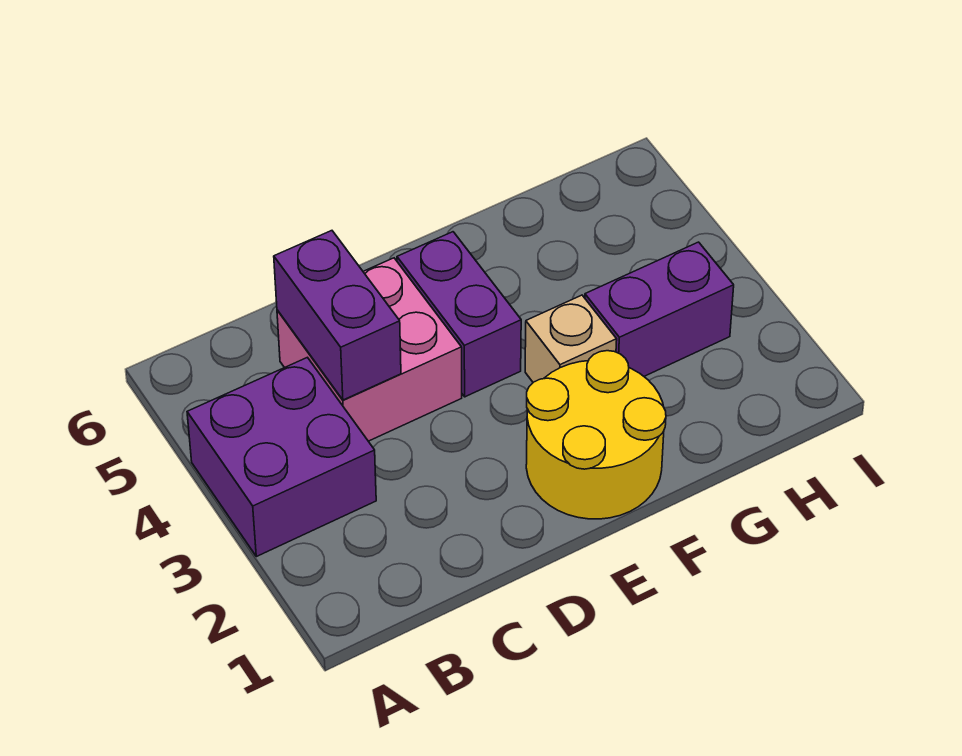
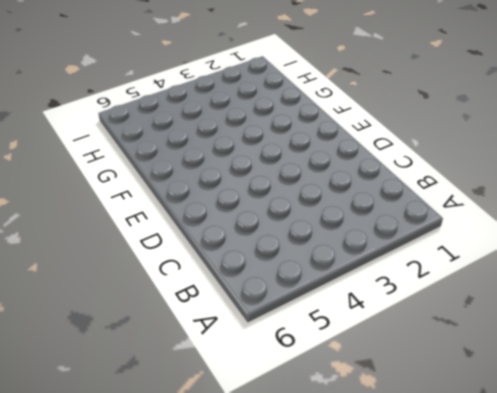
none -> purple brick A3:B4 level 1
none -> pink brick C4:D5 level 1

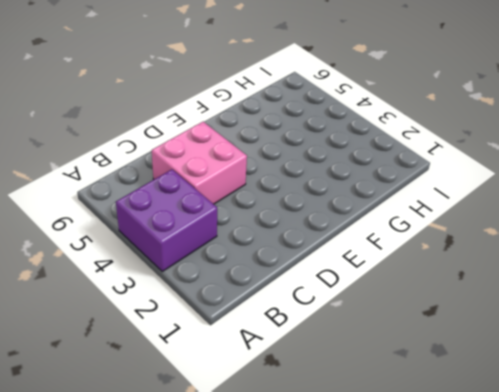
none -> yellow round brick E1:F2 level 1
none -> purple brick E4:E5 level 1

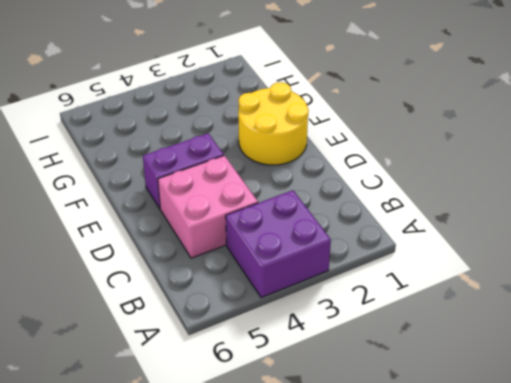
none -> tan brick F3 level 1
none -> purple brick G3:H3 level 1

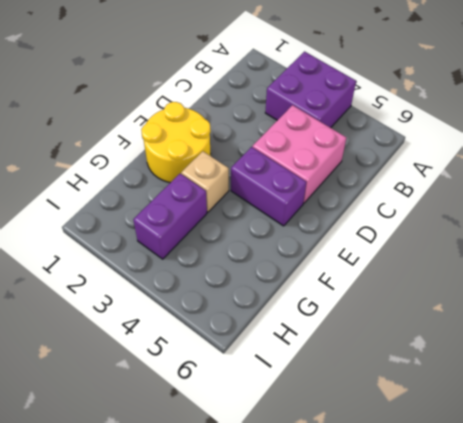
none -> purple brick C4:C5 level 2

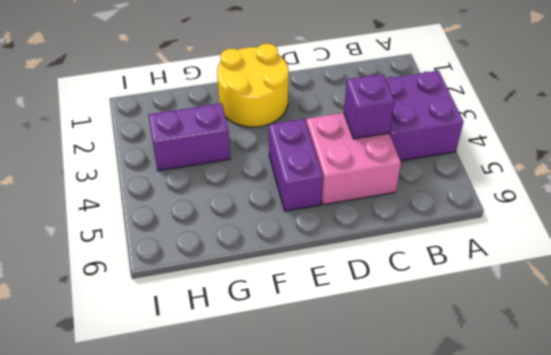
purple brick C4 level 2 -> purple brick C4:C5 level 2
none -> tan brick F3 level 1

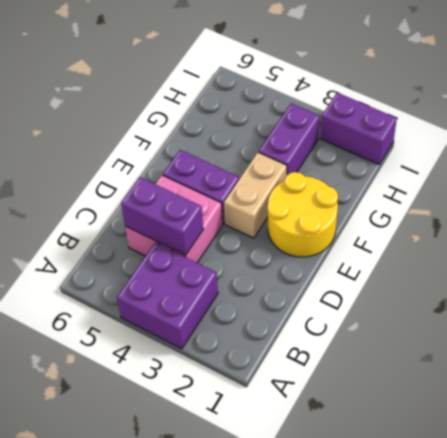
tan brick E3:F3 level 1 -> tan brick F3 level 1
purple brick I1:I2 level 1 -> none

